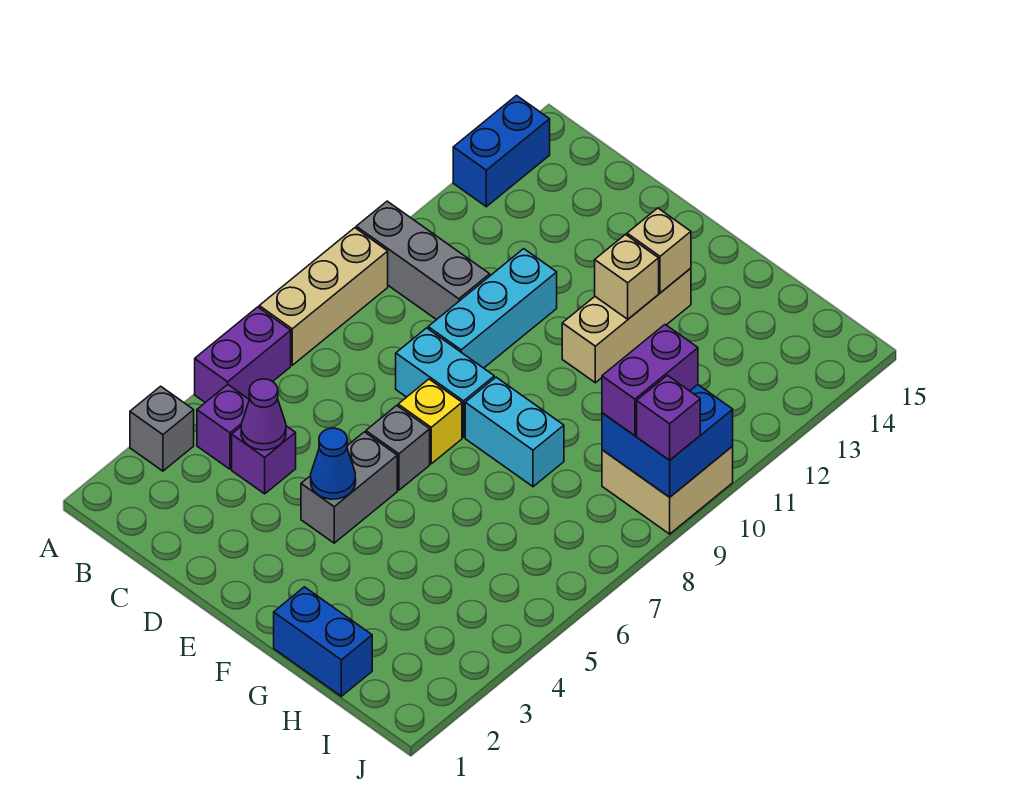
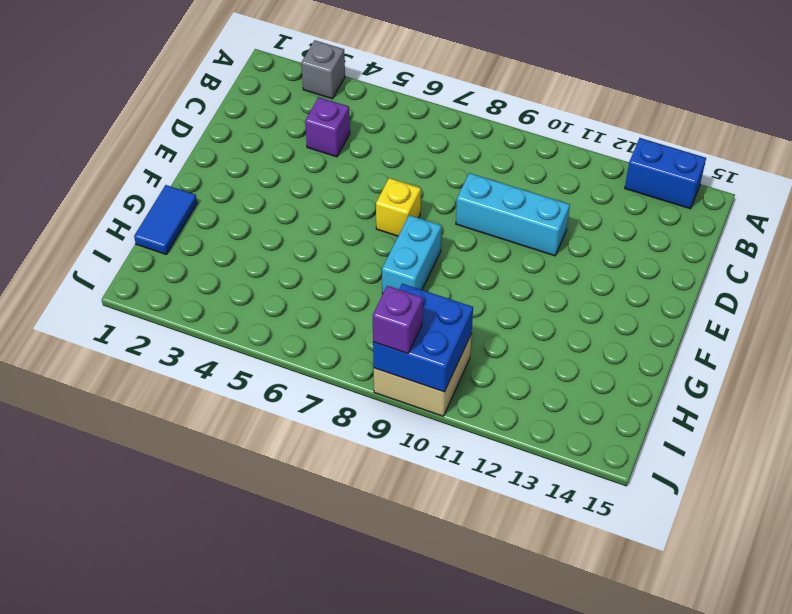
blue tile G1:H1 level 1 -> blue brick G1:H1 level 1
none -> purple brick A5:A6 level 1
none -> tan brick A7:A9 level 1
none -> grey brick A10:C10 level 1

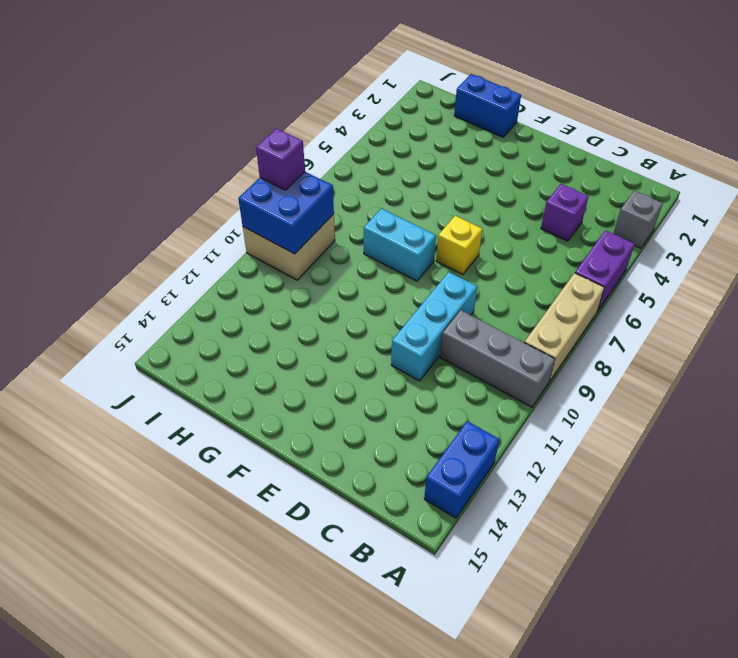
none -> purple brick B4 level 1
none -> cyan brick D8:E8 level 1
none -> grey brick E4:E5 level 1

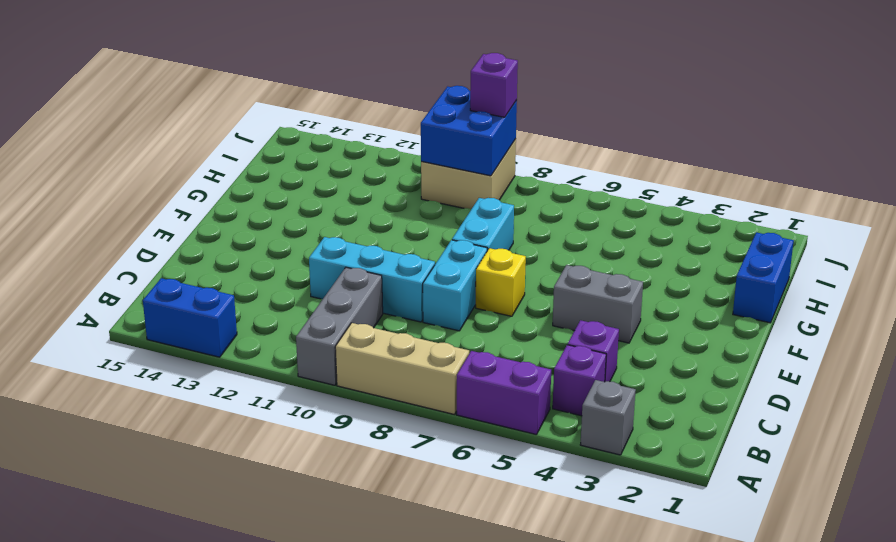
none -> grey brick E6 level 1
none -> tan brick F11:F13 level 1
none -> purple cone C4 level 2

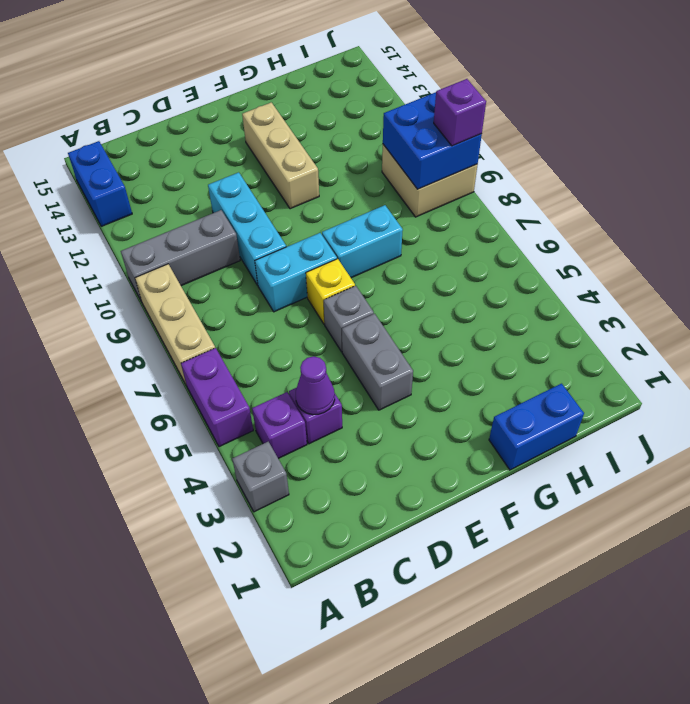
none -> blue cone E4 level 2
none -> tan brick F12 level 2
none -> tan brick F13 level 2

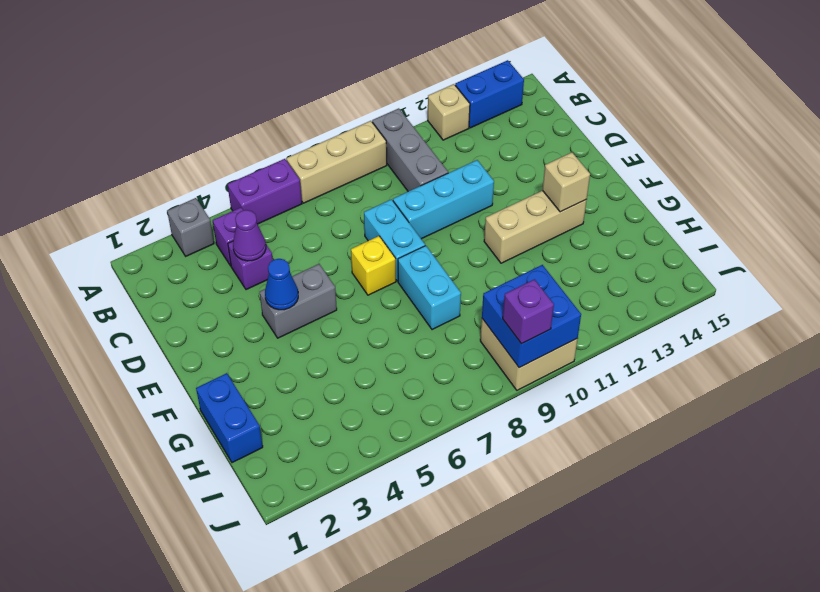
tan brick A12 level 1 -> tan brick F12 level 2
none -> grey brick E6 level 1
none -> purple brick I9:I10 level 3

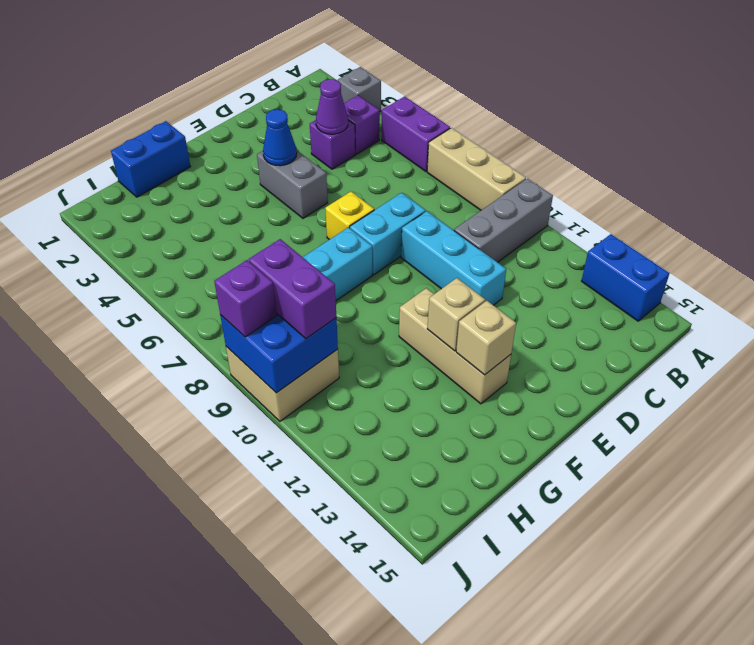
none -> grey brick E6 level 1

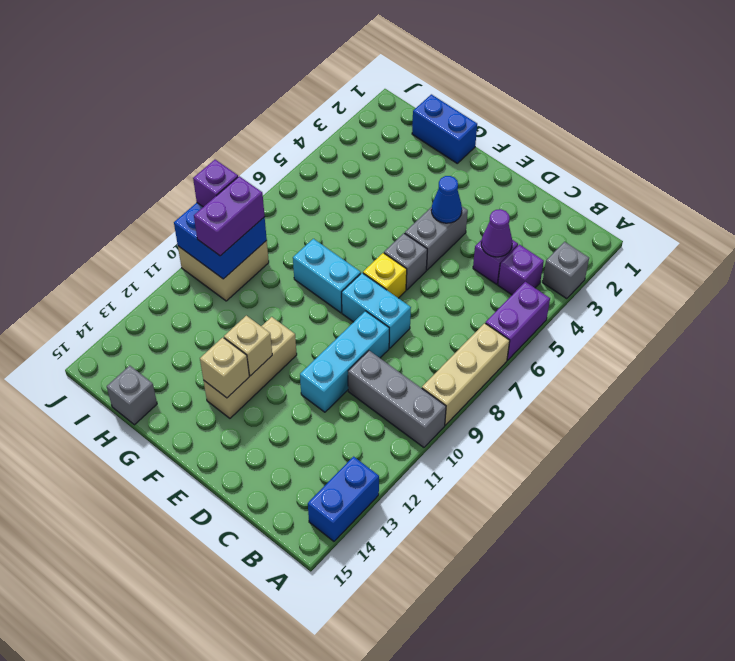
grey brick H15 level 1 -> none

